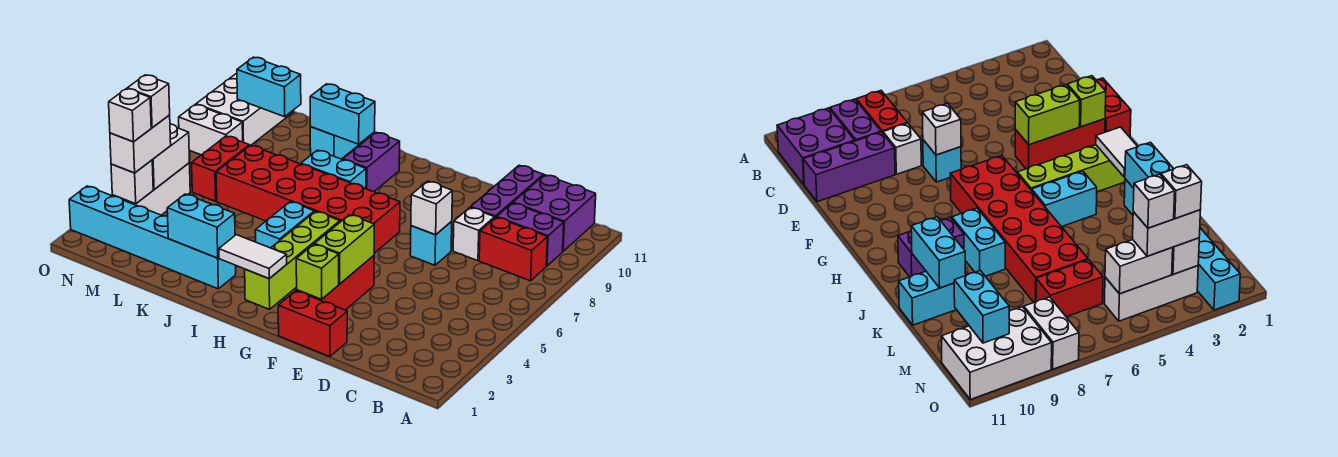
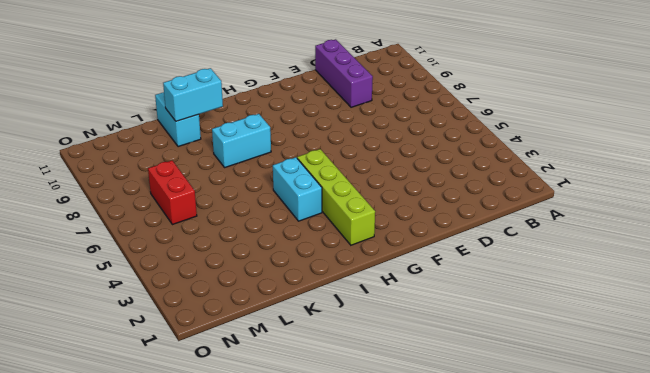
none -> red brick B8:C8 level 1
none -> purple brick B9:C9 level 1
none -> purple brick B10:C11 level 1
none -> white brick D8 level 1

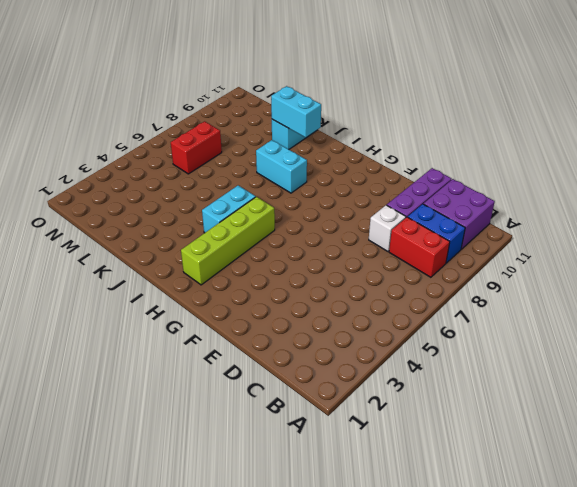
blue brick B9:C9 level 1 -> purple brick B9:C9 level 1
none -> red brick E1:F1 level 1
none -> cyan brick E7 level 1
none -> red brick F2:F4 level 1
none -> red brick G6:L7 level 1

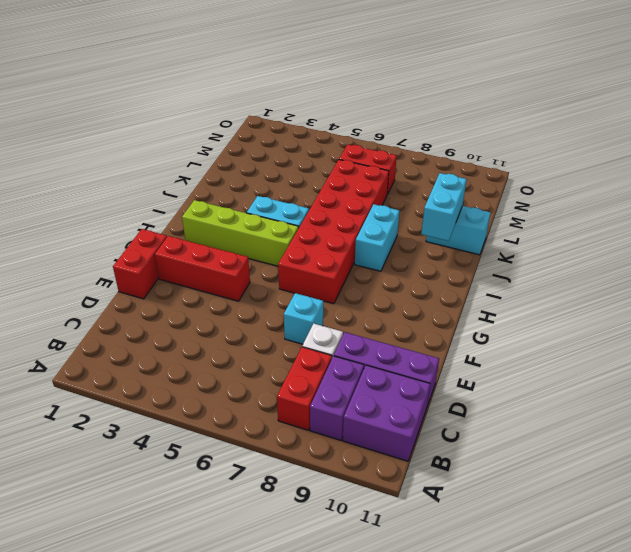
none -> purple brick I9:I10 level 1
none -> cyan brick J2:O2 level 1
none -> white brick N3:N5 level 1
none -> white brick N8:O8 level 1

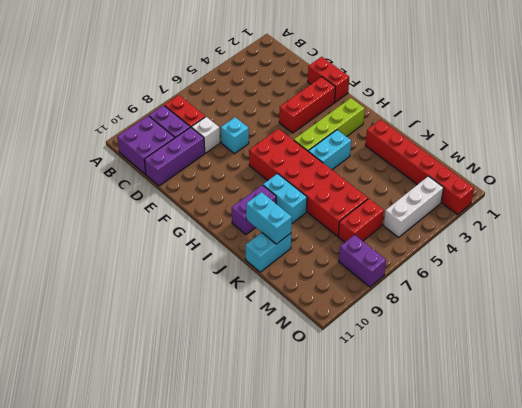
red brick J2:O2 level 1 -> cyan brick J2:O2 level 1
purple brick N8:O8 level 1 -> white brick N8:O8 level 1
none -> white brick N9:O11 level 1
none -> white brick E7 level 2
none -> lime brick F2 level 2
none -> lime brick F3:F4 level 2

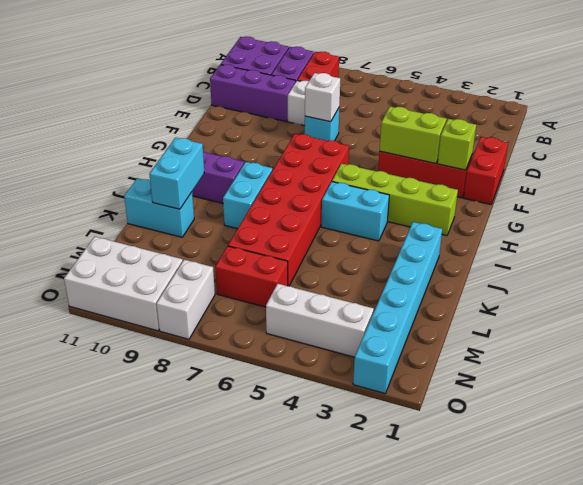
none -> white tile H2:I2 level 2
none -> cyan brick J2:K2 level 2
none -> cyan brick M10:N10 level 2
none -> white brick N3 level 2

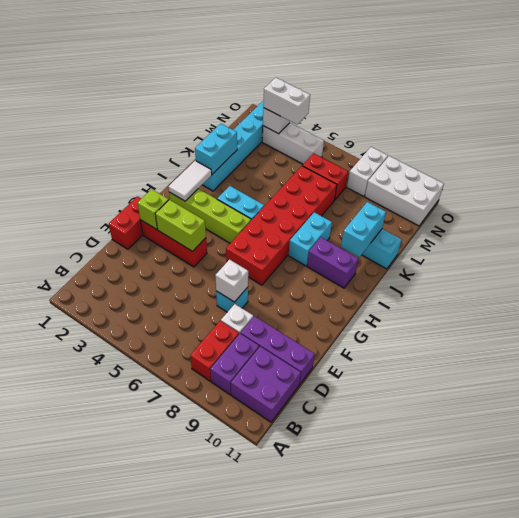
none -> cyan brick M10:N10 level 2
none -> white brick N4:N5 level 2
none -> white brick N3 level 4
none -> white brick N4 level 4

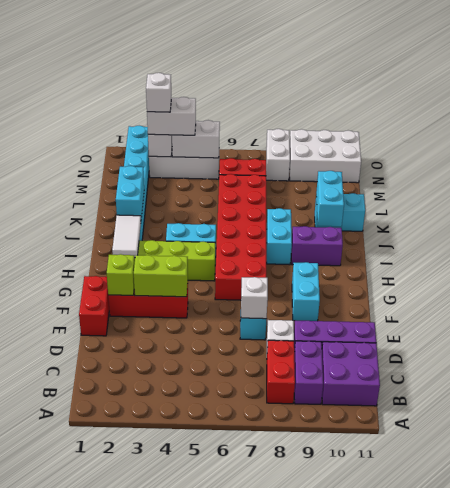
cyan brick F9:G9 level 1 -> cyan brick M10:N10 level 2
none -> white brick N4 level 4

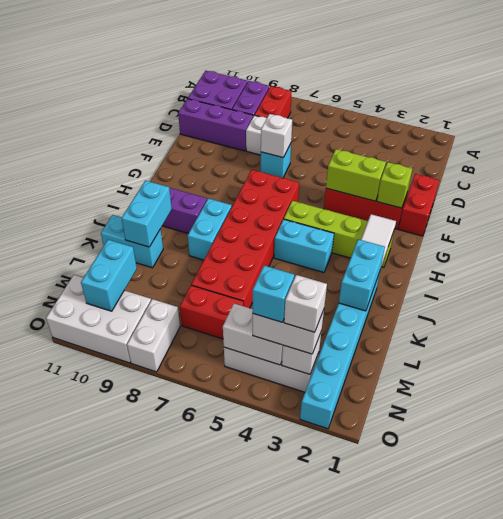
cyan brick N4 level 4 -> white brick N4 level 4

